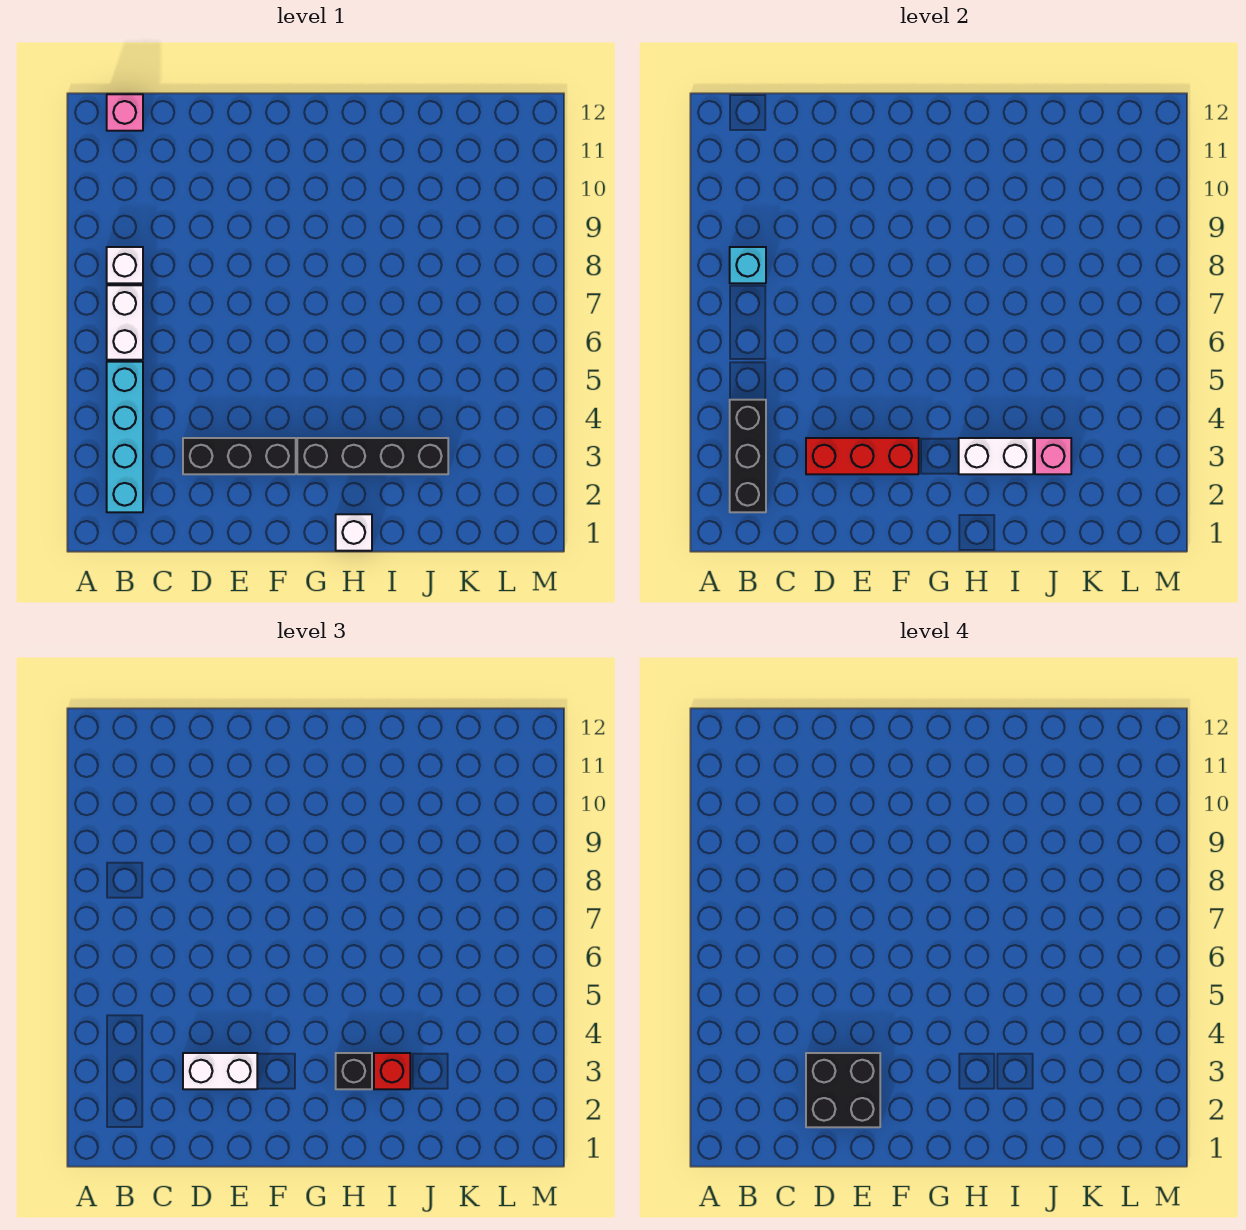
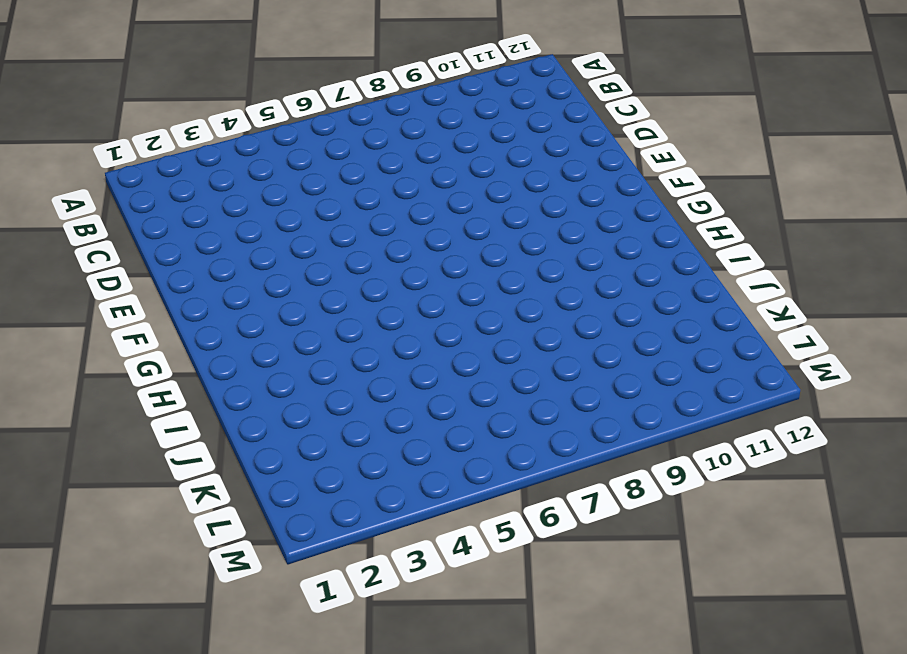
none -> cyan brick B2:B5 level 1
none -> white brick B6:B7 level 1
none -> white brick B8 level 1

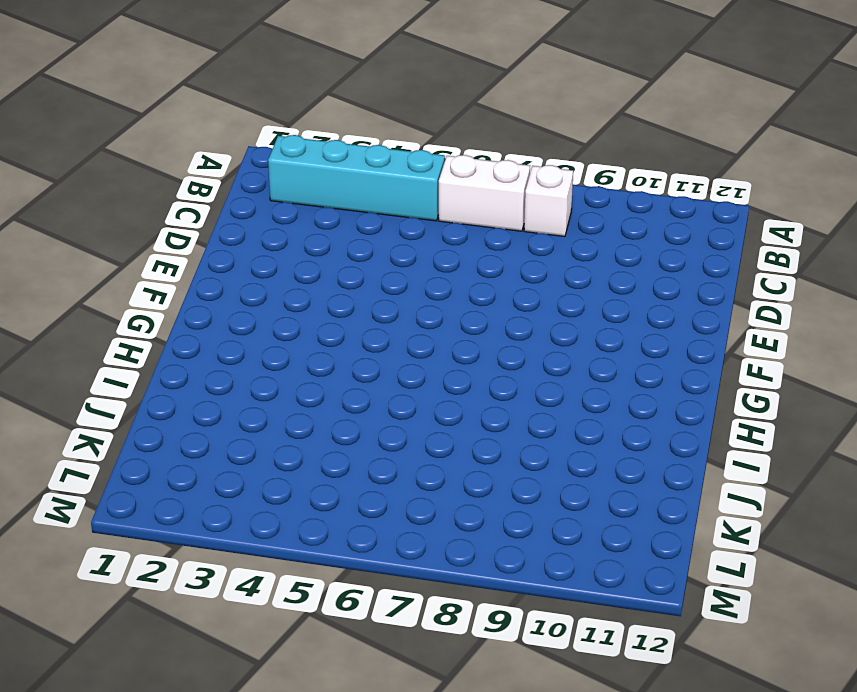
none -> pink brick B12 level 1
none -> black brick D3:F3 level 1
none -> black brick G3:J3 level 1

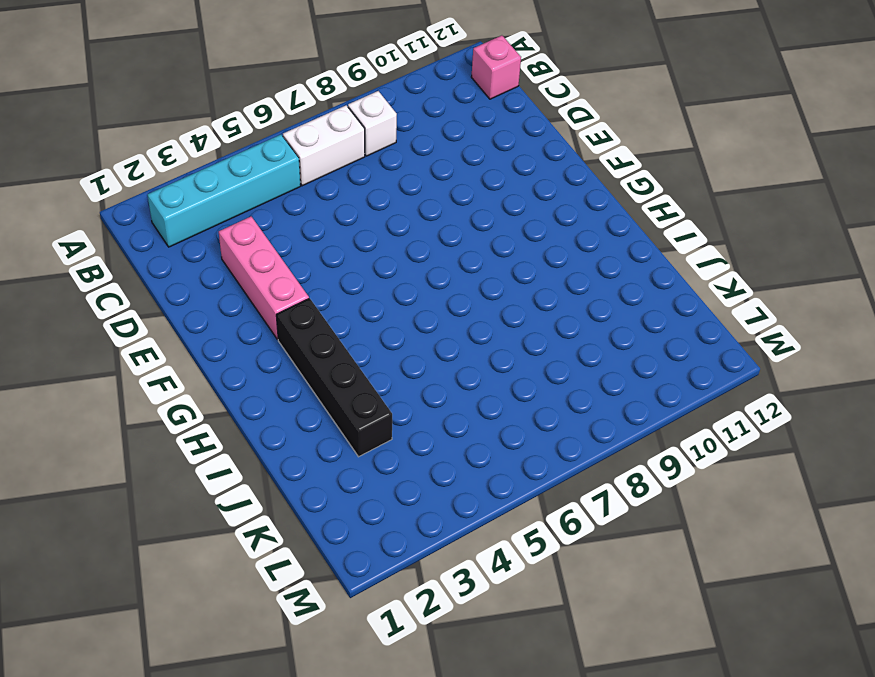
pink brick D3:F3 level 1 -> black brick D3:F3 level 1
none -> white brick H1 level 1
none -> black brick B2:B4 level 2
none -> cyan brick B8 level 2

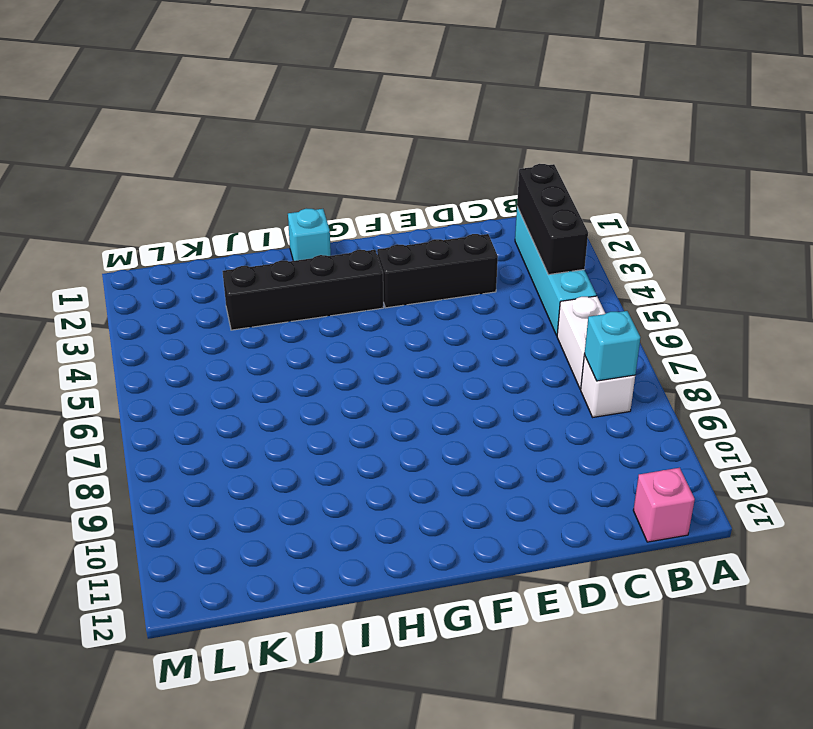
cyan brick H1 level 1 -> white brick H1 level 1
none -> red brick D3:F3 level 2
none -> white brick H3:I3 level 2
none -> pink brick J3 level 2

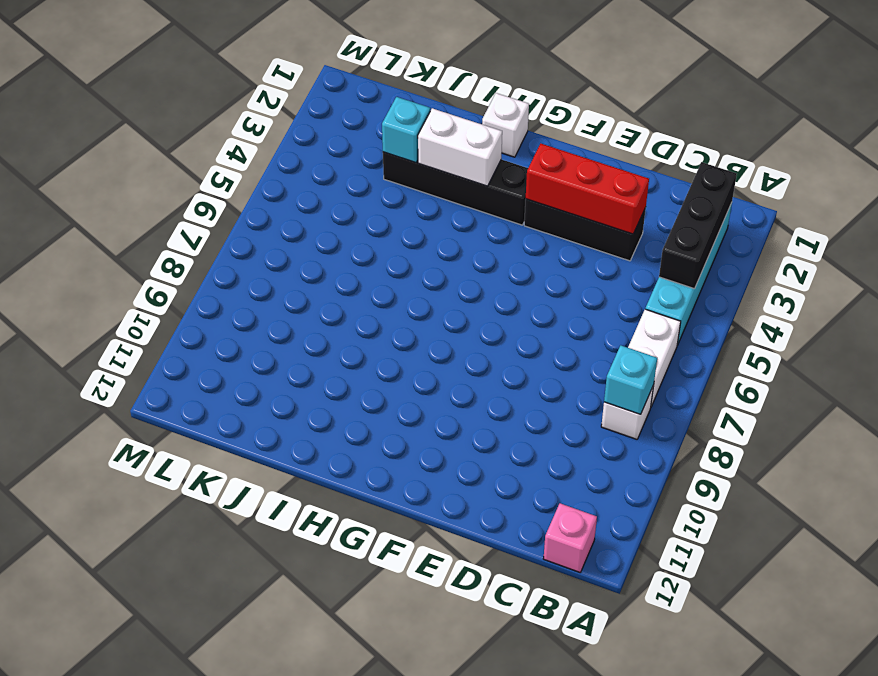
cyan brick J3 level 2 -> pink brick J3 level 2
none -> white brick D3:E3 level 3
none -> black brick H3 level 3
none -> red brick I3 level 3

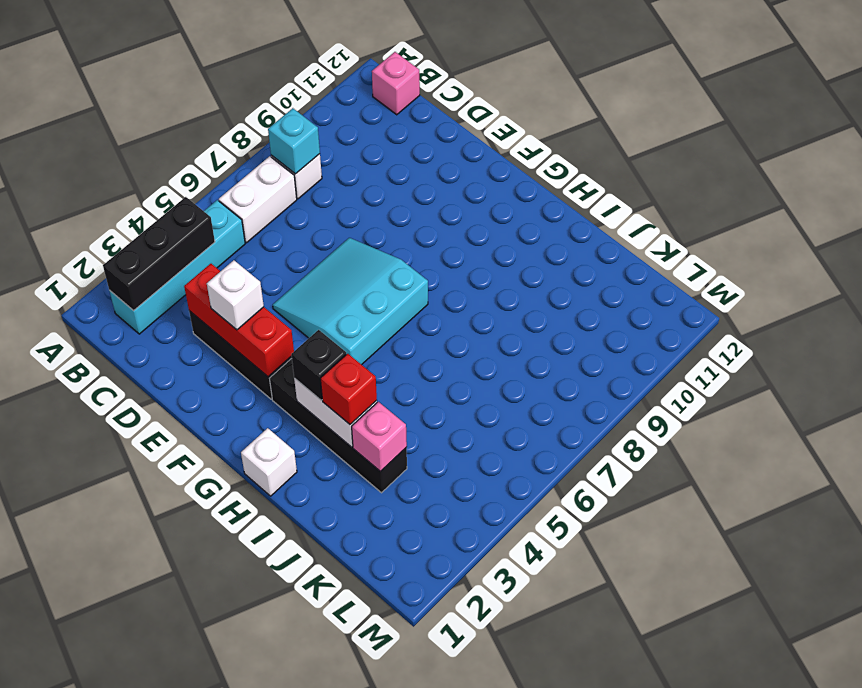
white brick E3 level 3 -> white brick D3:E3 level 3
cyan slope E5:G7 level 1 top G -> none
none -> black brick D2:E3 level 4

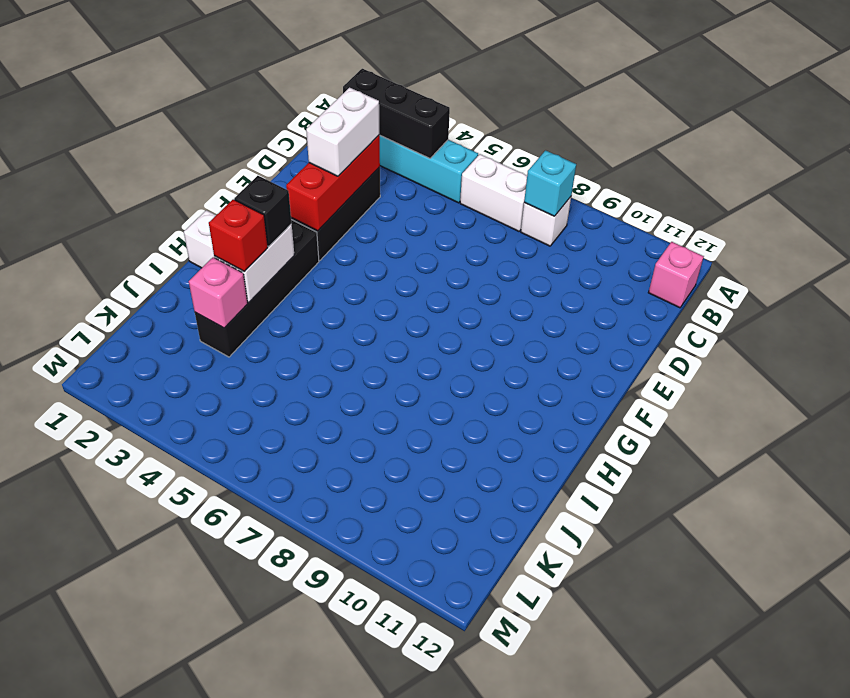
none -> black brick D2:E3 level 4

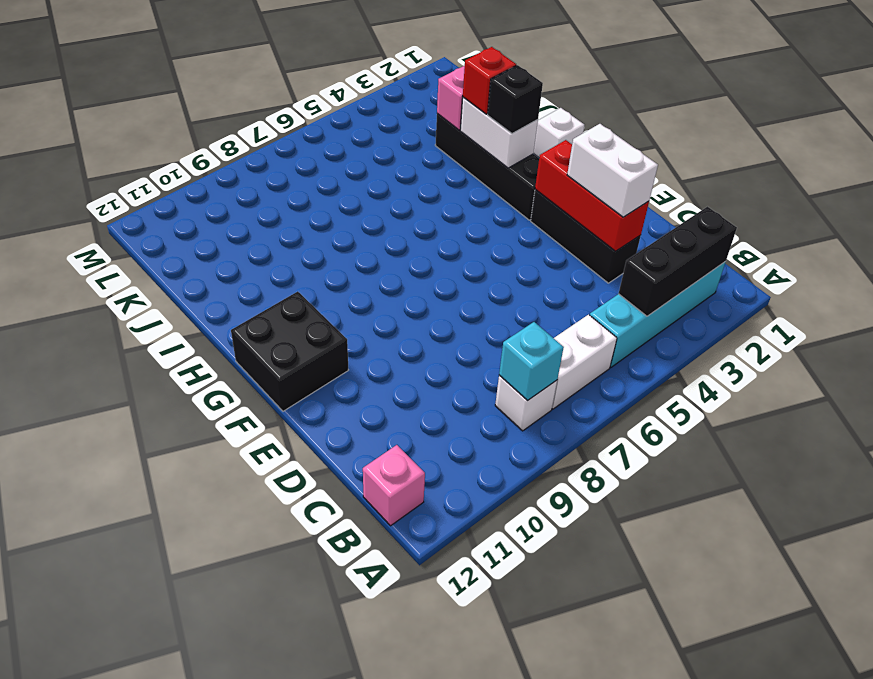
black brick F11:G12 level 1 -> black brick D2:E3 level 4

